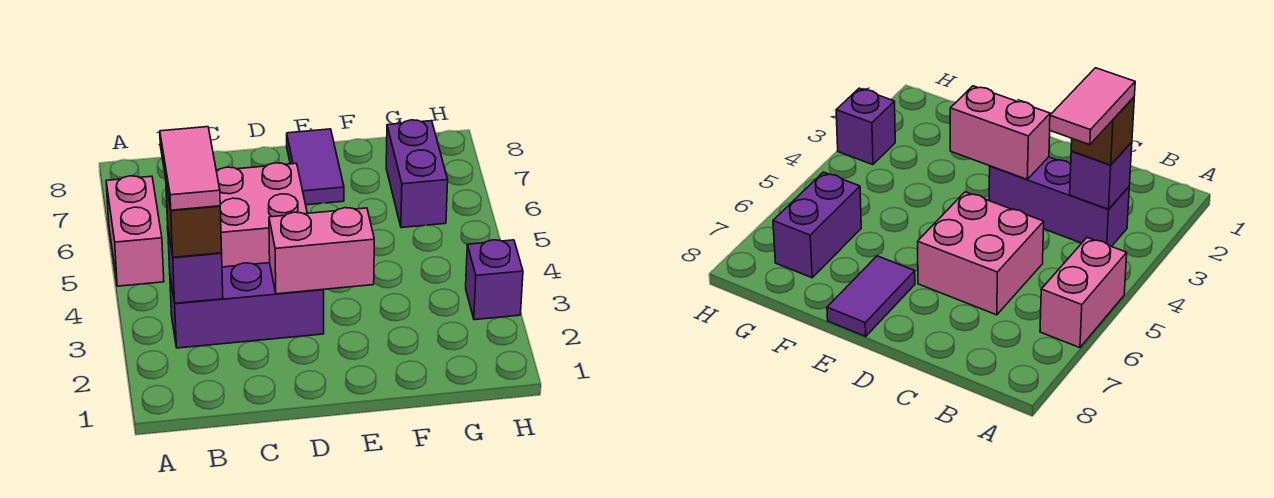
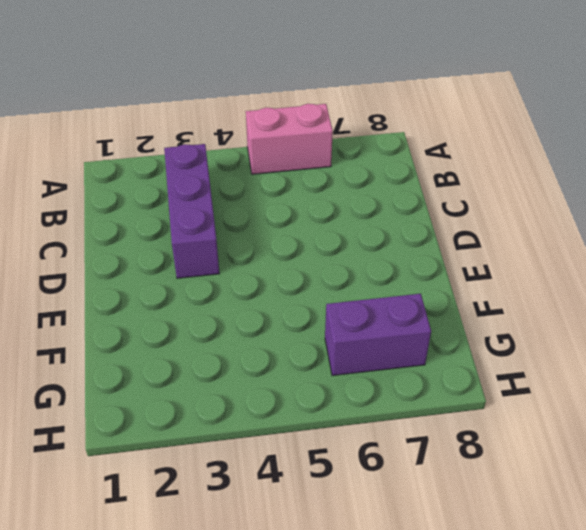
none -> pink brick C5:D6 level 1
none -> purple tile E7:E8 level 1

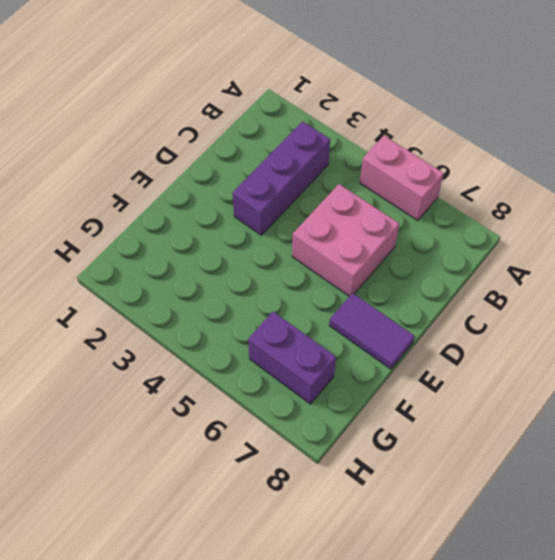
none -> purple brick H3 level 1
none -> purple brick B3 level 2

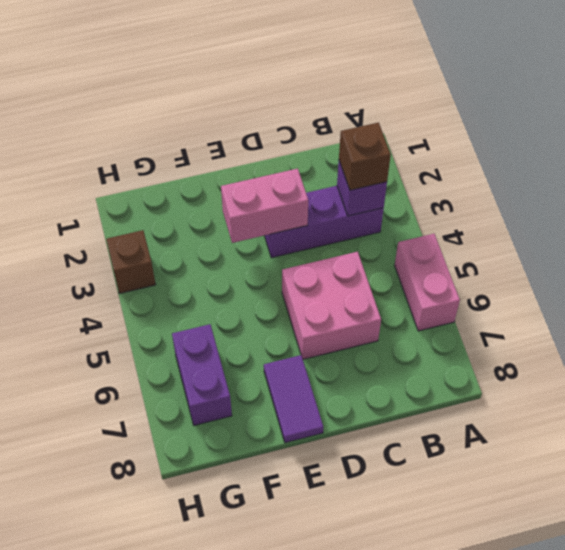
brown brick H3 level 1 -> purple brick H3 level 1
none -> pink tile B3:B4 level 4

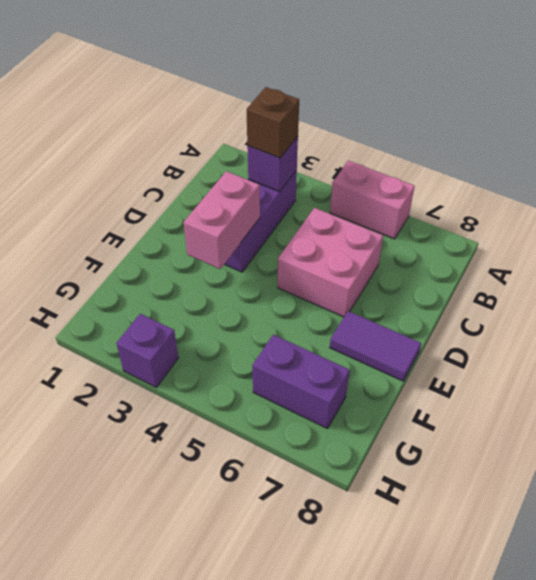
none -> pink tile B3:B4 level 4

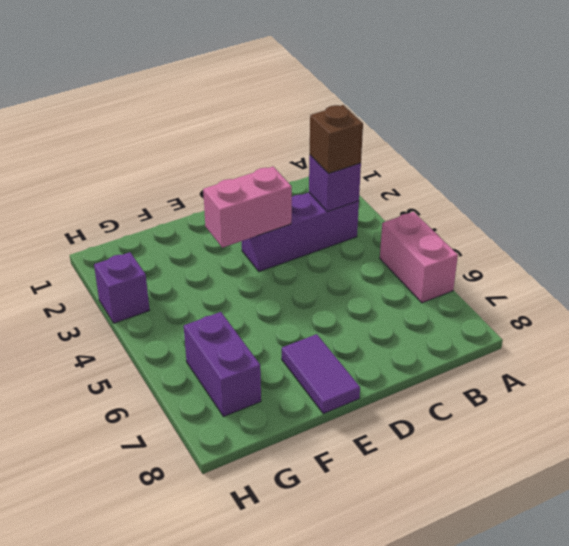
none -> pink brick C5:D6 level 1
none -> pink tile B3:B4 level 4

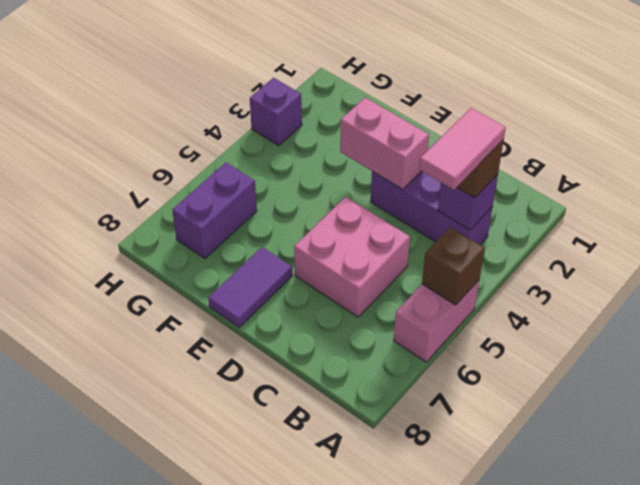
brown brick A5 level 2 -> none

